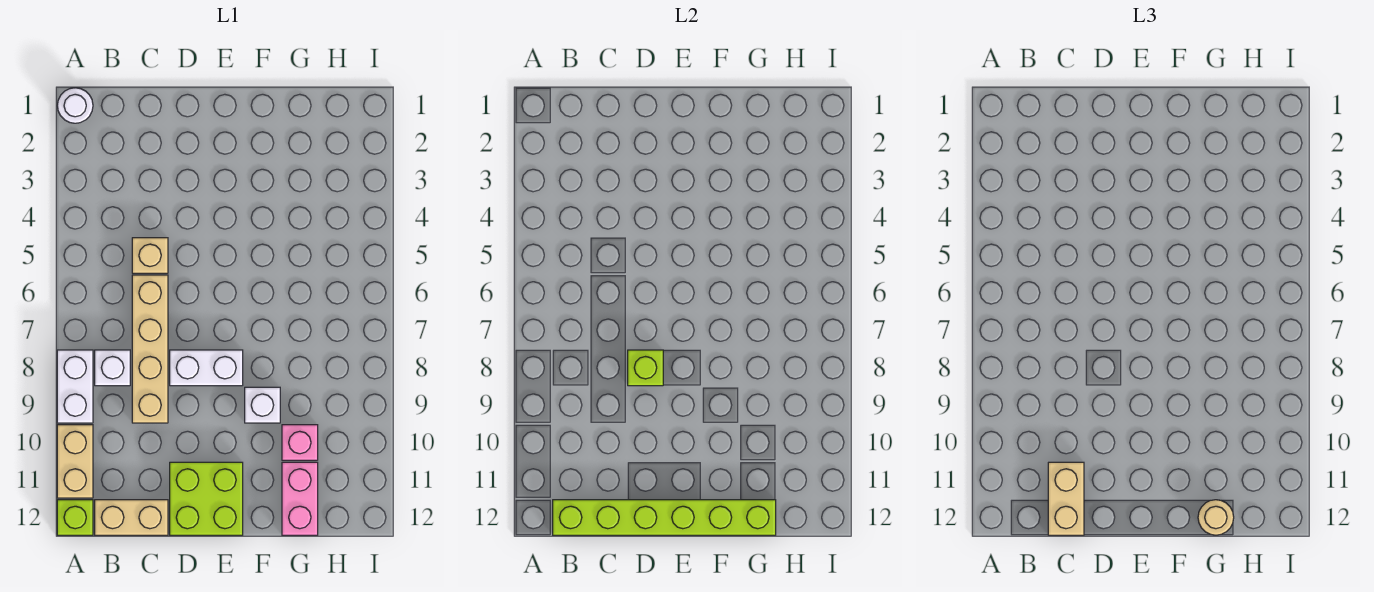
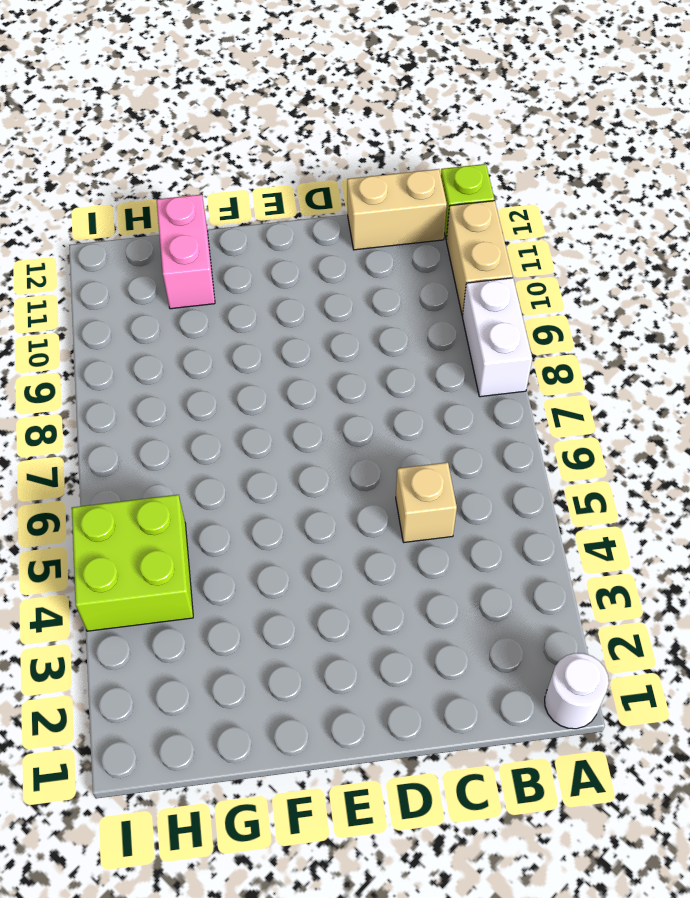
lime brick H4:I5 level 1 -> lime brick D11:E12 level 1
none -> white brick B8 level 1
none -> tan brick C6:C9 level 1
none -> white brick D8:E8 level 1

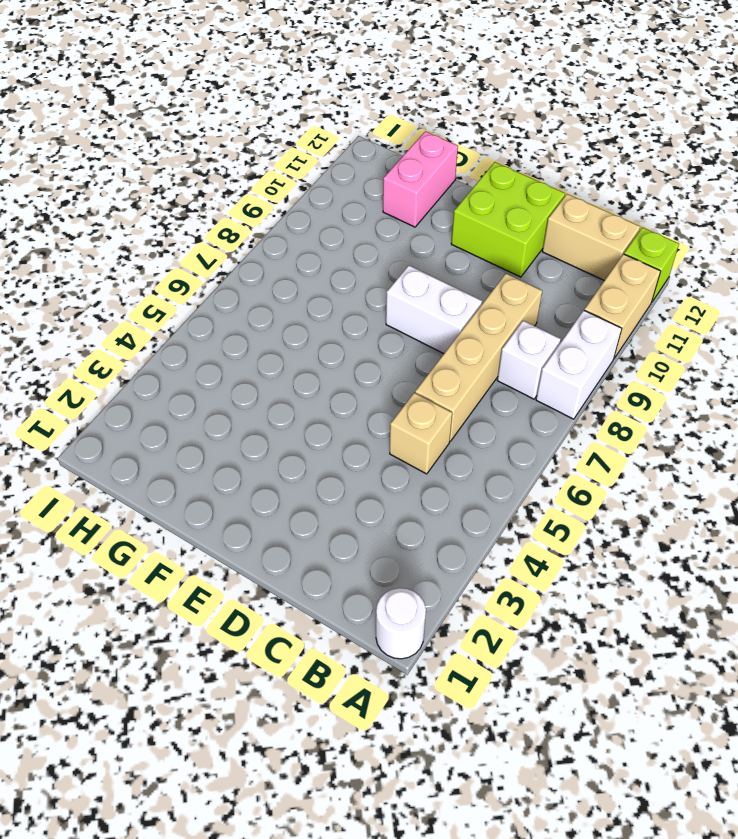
none -> white brick F9 level 1
none -> pink brick G10 level 1
none -> lime brick B12:G12 level 2

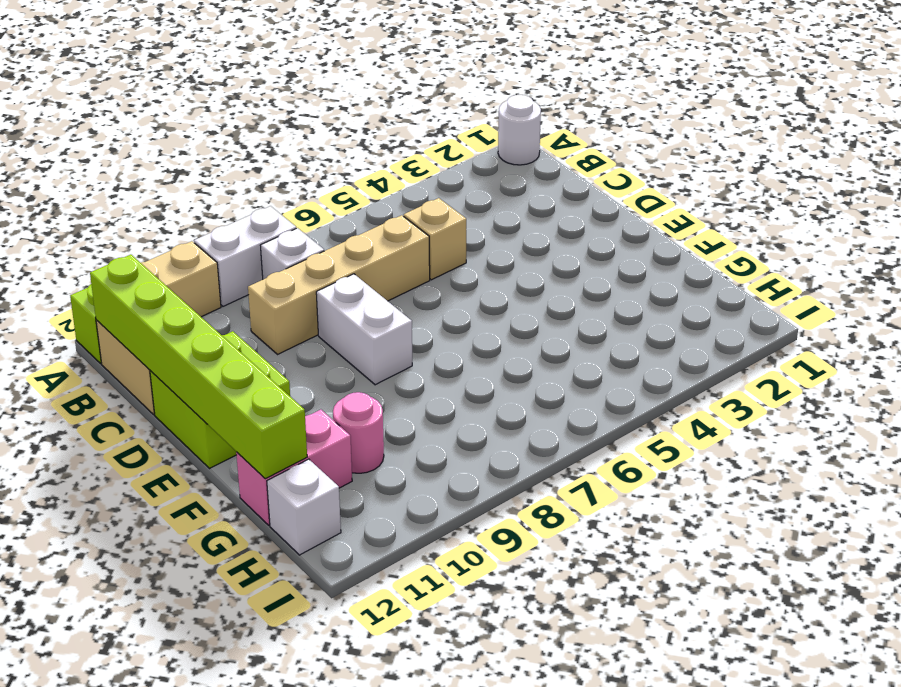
pink round brick G10 level 1 -> pink brick G10 level 1
white brick H12 level 1 -> white brick F9 level 1
none -> lime brick D8 level 2
none -> tan brick C11:C12 level 3
none -> tan round brick G12 level 3

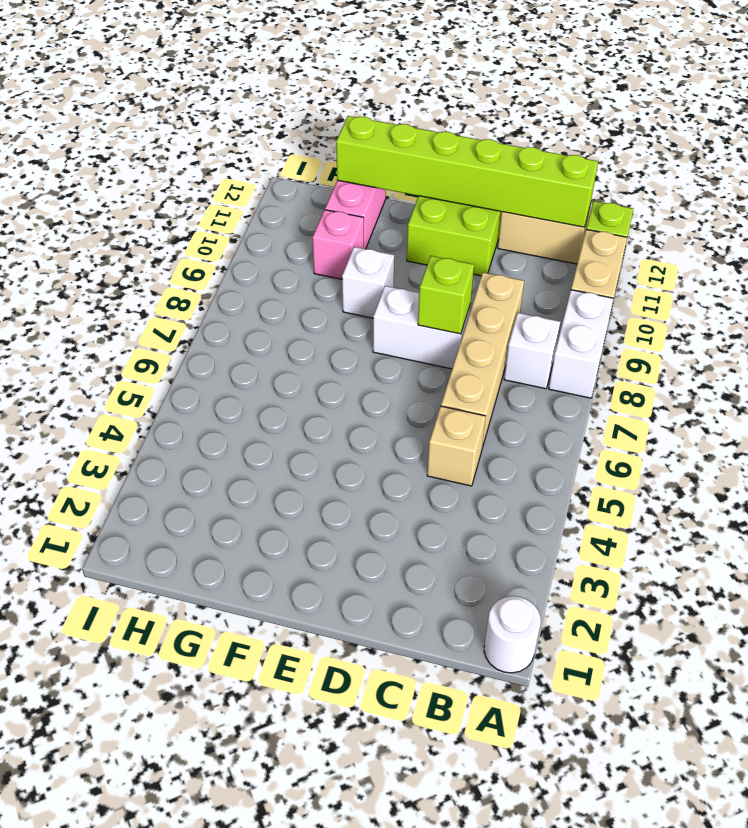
none -> tan brick C11:C12 level 3
none -> tan round brick G12 level 3

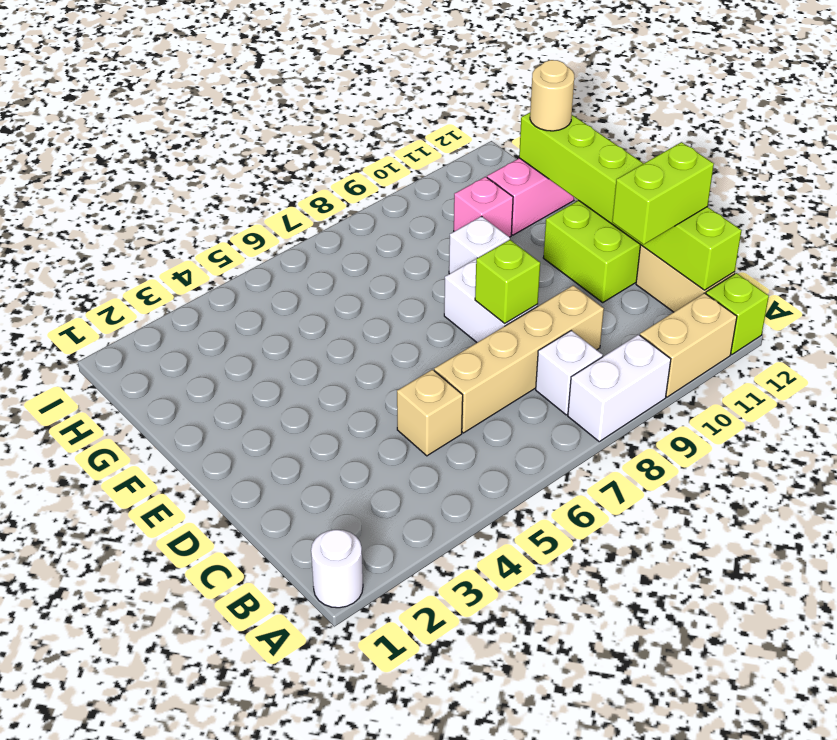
lime brick C11:C12 level 3 -> tan brick C11:C12 level 3

